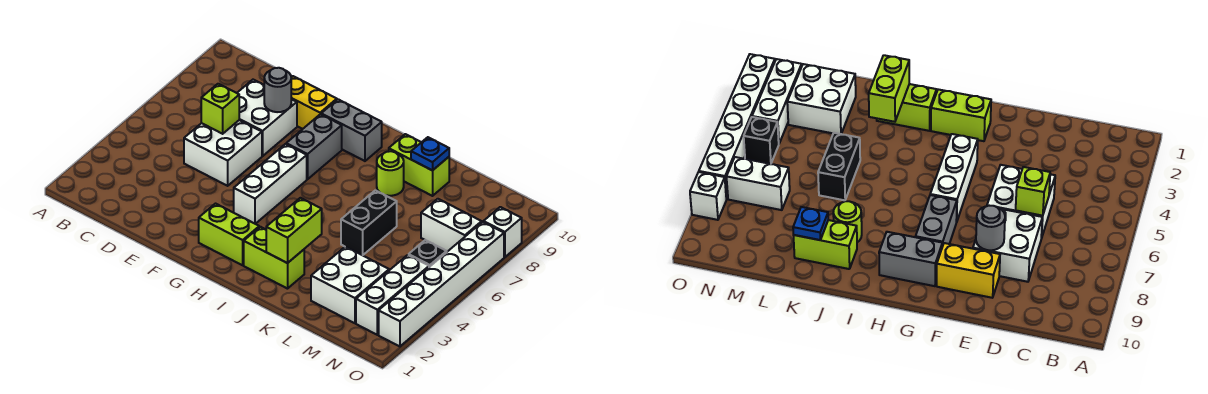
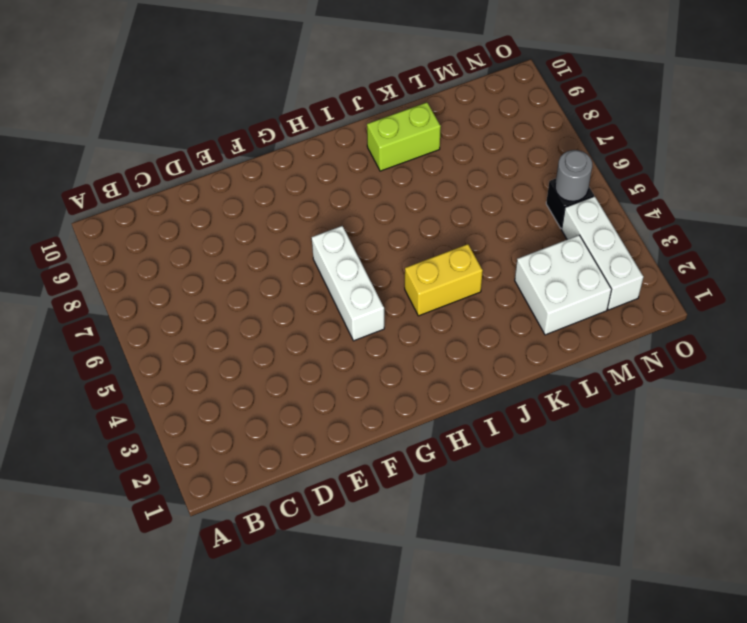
yellow brick I4:J4 level 1 -> yellow brick E9:F9 level 1
grey round brick N5 level 2 -> grey round brick E8 level 2
none -> white brick D5:E6 level 1
none -> white brick D7:E8 level 1
none -> lime brick G2:H2 level 1

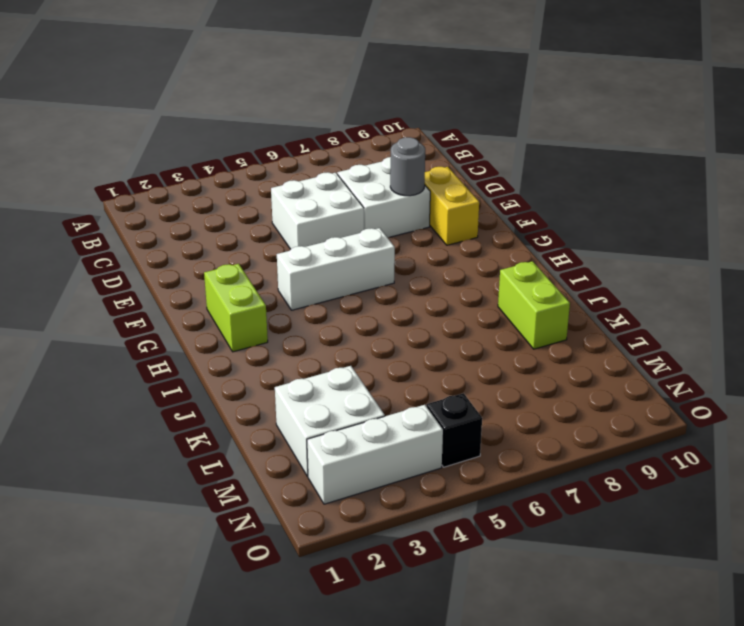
none -> grey brick G7:G8 level 1
none -> grey brick G9:H9 level 1
none -> lime brick I2:J2 level 1

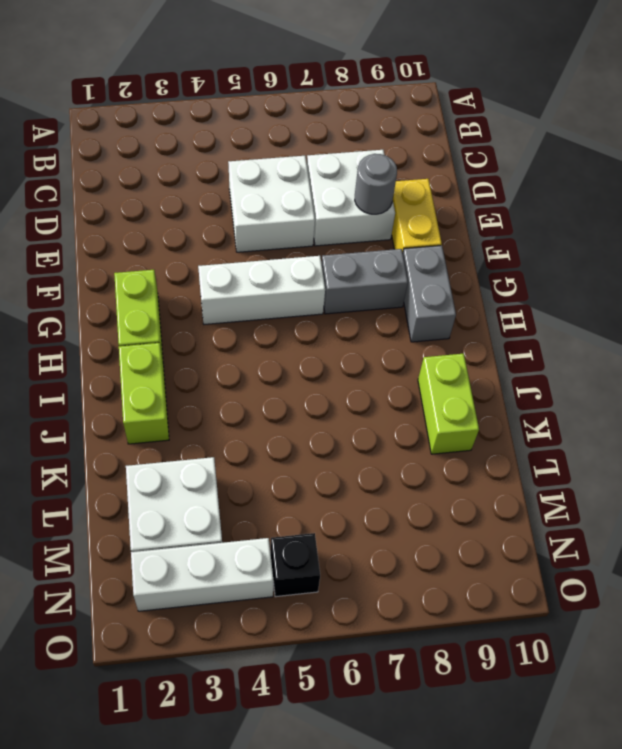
none -> lime round brick J8 level 1
none -> black brick K5:K6 level 1
none -> white brick M7:N7 level 1

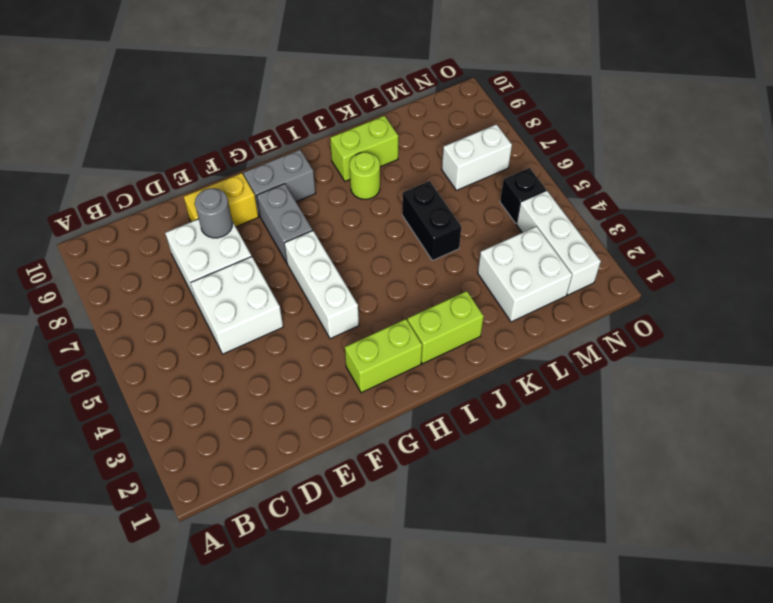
none -> white brick O2:O7 level 1
none -> white brick O8 level 1
none -> lime brick D6 level 2

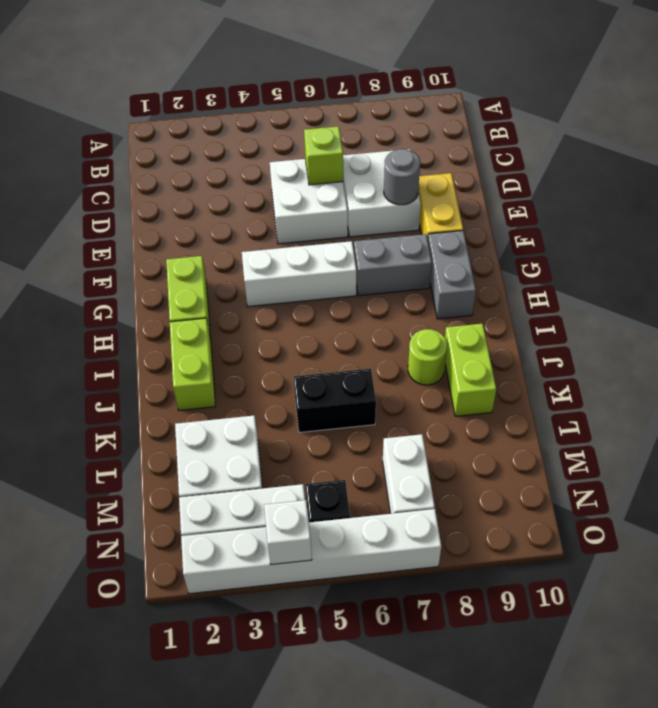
white brick O4 level 2 -> white brick O8 level 1
none -> lime brick J2:J3 level 2
none -> blue plate K9 level 2

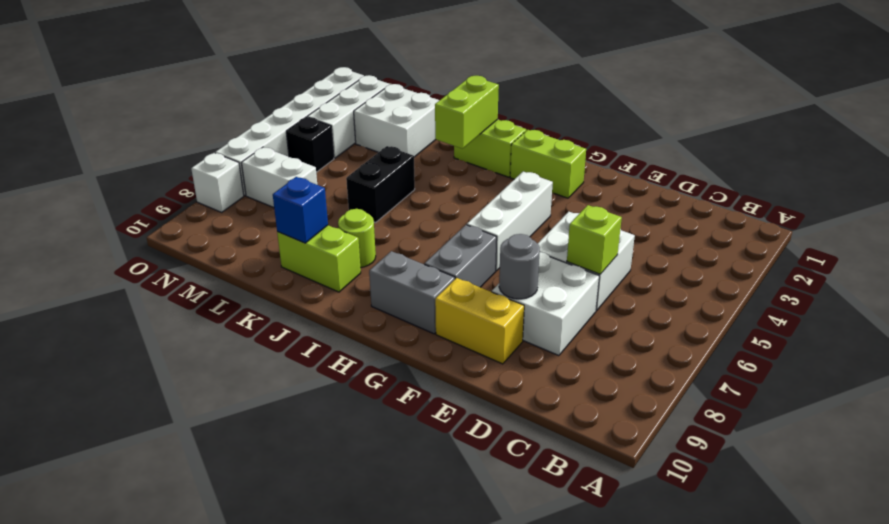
blue brick K9 level 2 -> blue plate K9 level 2

